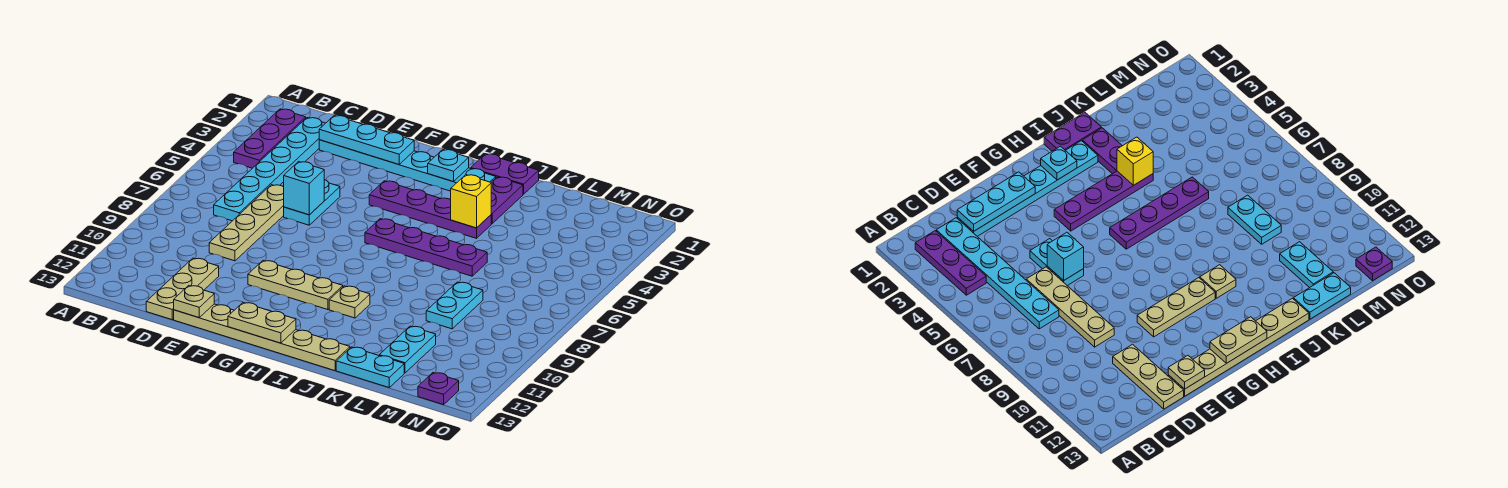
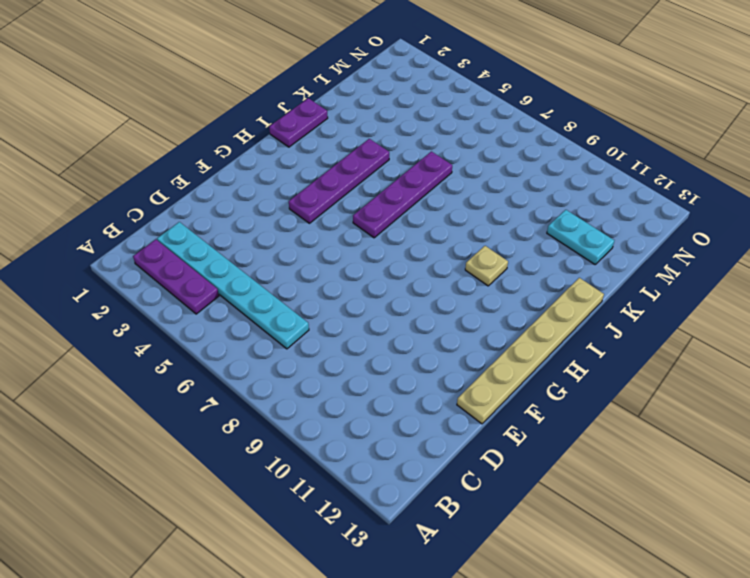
none -> cyan plate D2:I2 level 1
none -> tan plate D6:D9 level 1
none -> tan plate D11:D13 level 1

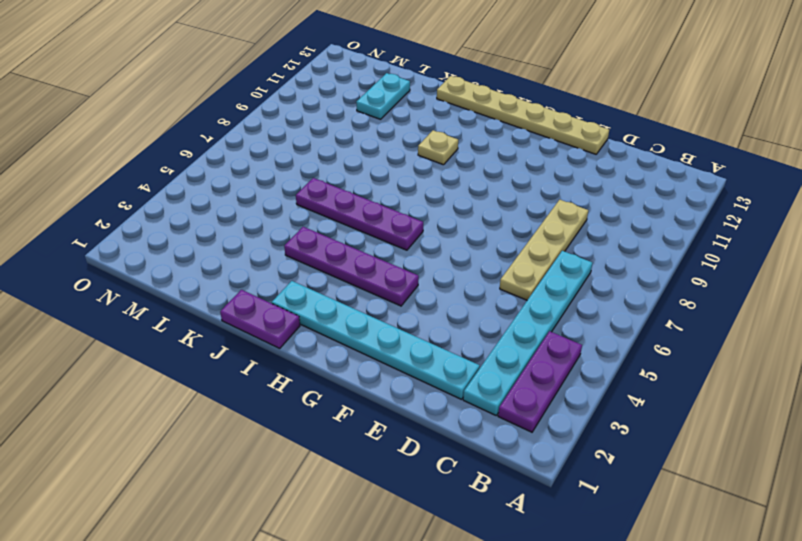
none -> tan plate D11:D13 level 1
none -> cyan plate E5:E6 level 1
none -> tan plate F10:H10 level 1

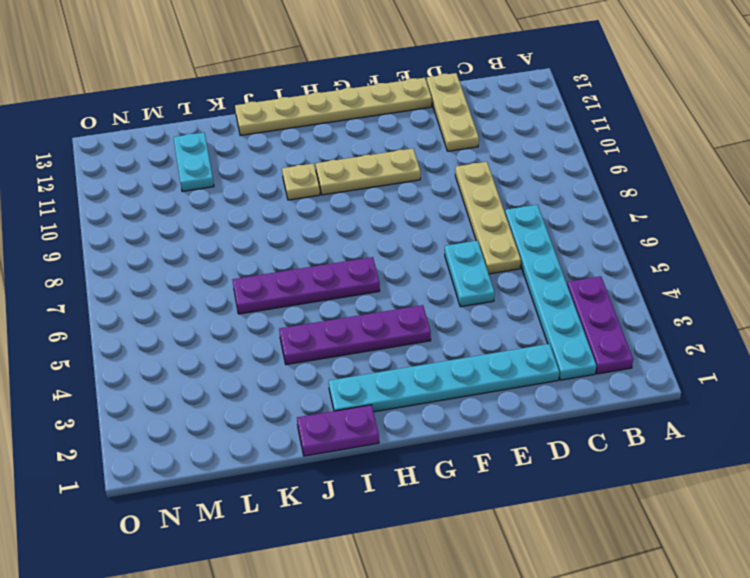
none -> purple plate J2:J3 level 1
none -> cyan plate K13:L13 level 1
none -> cyan plate L8:L9 level 1

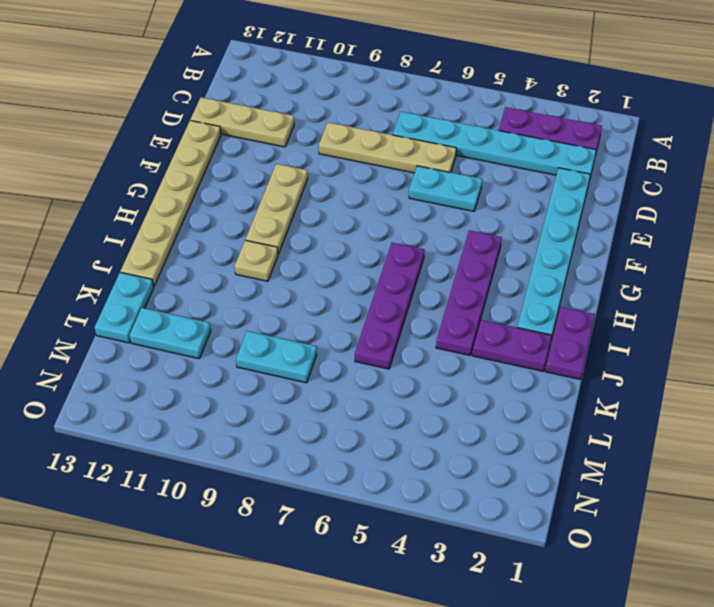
none -> purple plate N13 level 1
none -> cyan plate D2:F2 level 2
none -> cyan brick E6 level 2

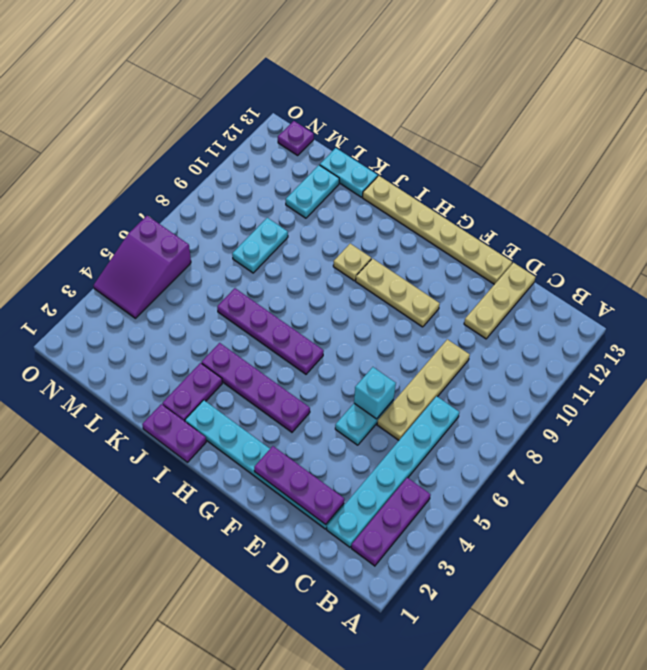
purple plate D2:F2 level 2 -> cyan plate D2:F2 level 2
purple slope N4:O6 level 1 top 6 -> none
none -> tan plate E13 level 2
none -> tan plate G13:H13 level 2
none -> cyan plate H2 level 2

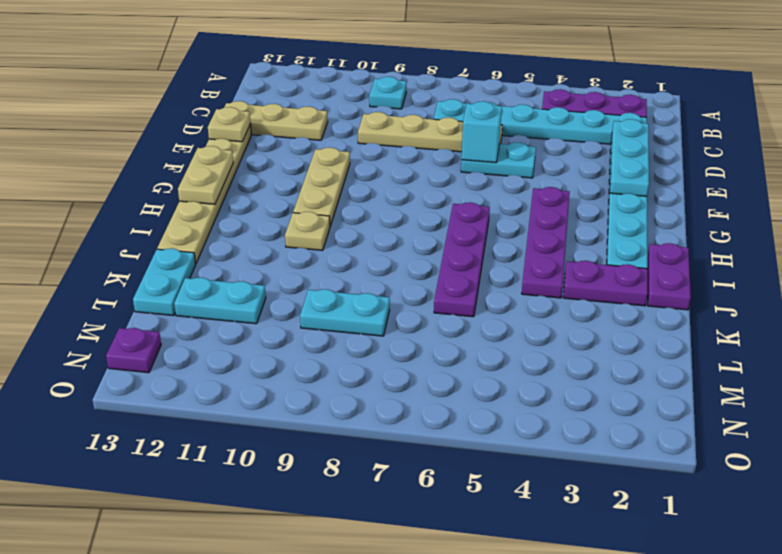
cyan plate B9 level 1 -> cyan plate H2 level 2
none -> yellow brick J4 level 2

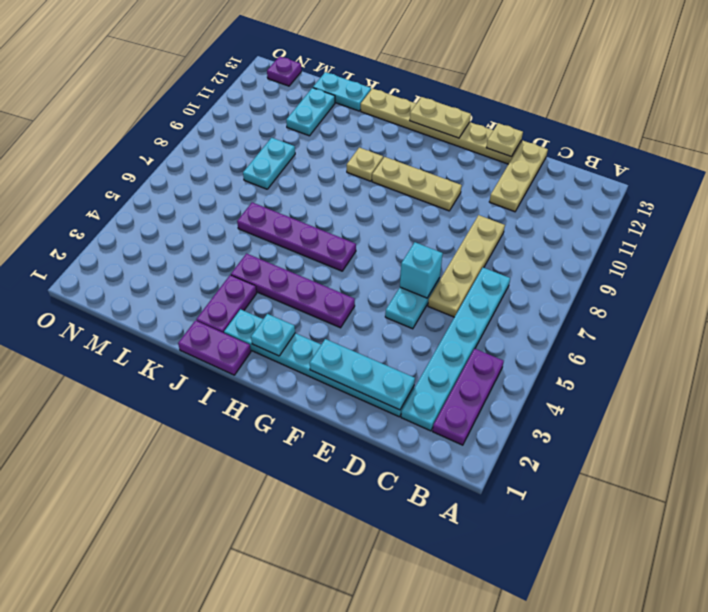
none -> yellow brick J4 level 2

